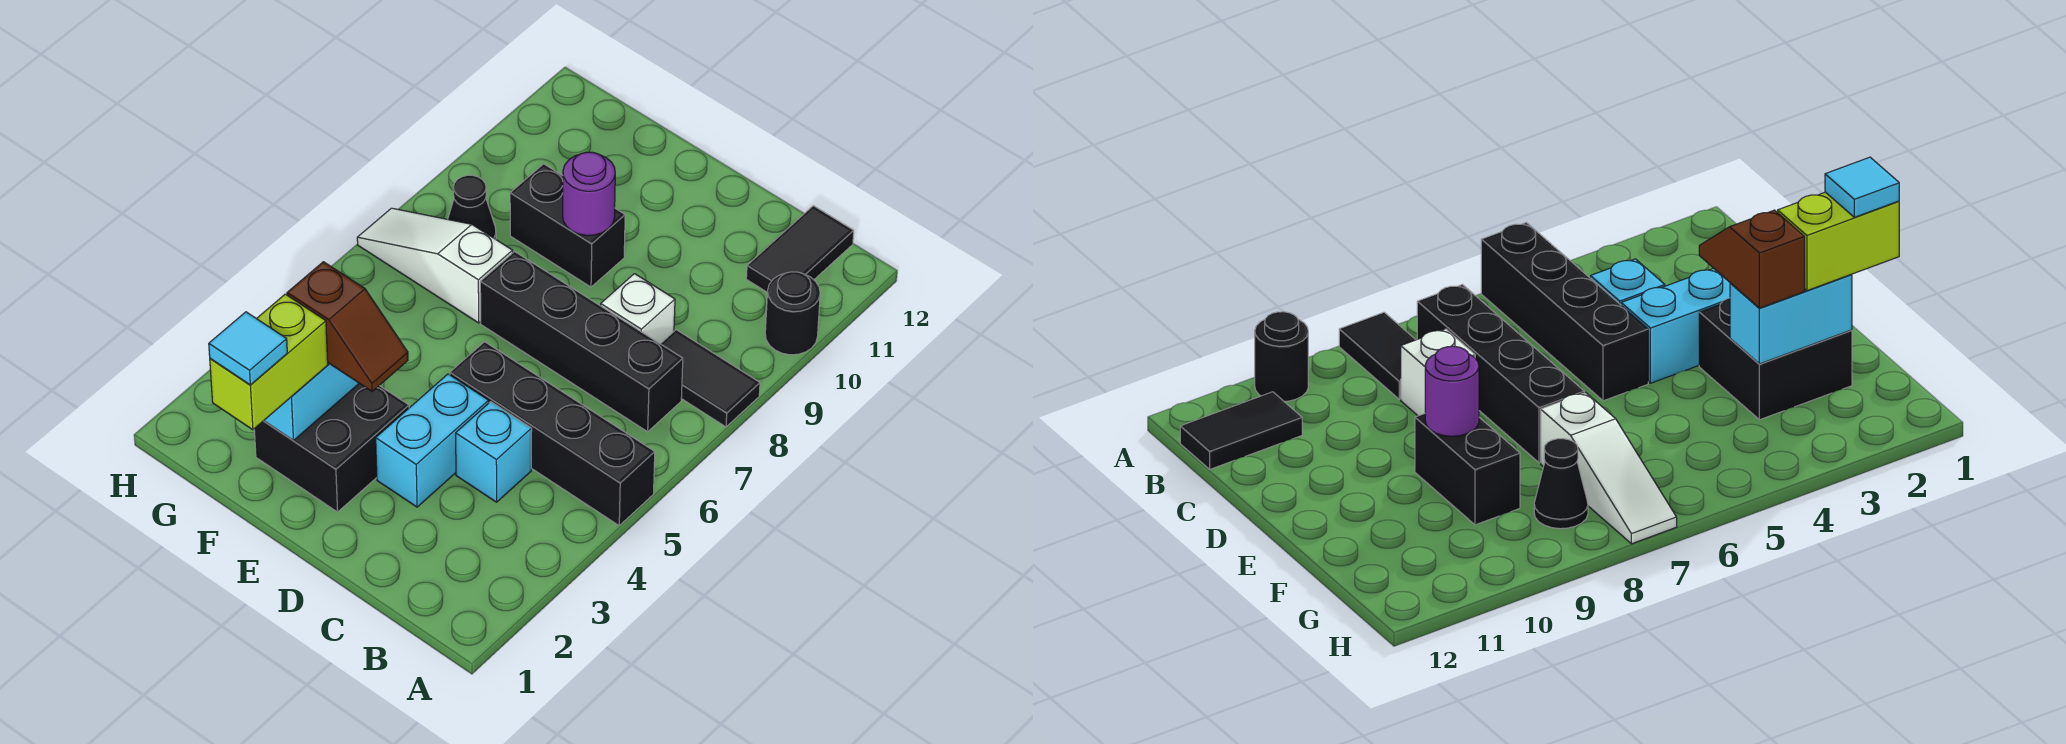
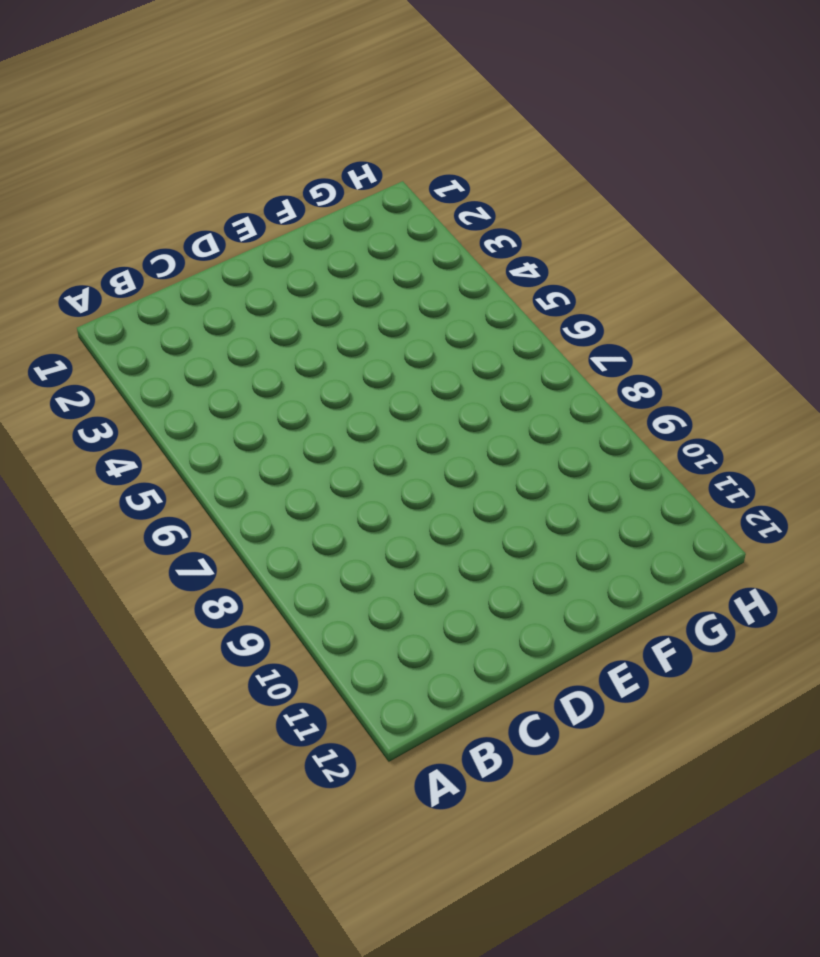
none -> black brick A5:D5 level 1
none -> black tile A8:B8 level 1
none -> black round brick A10 level 1

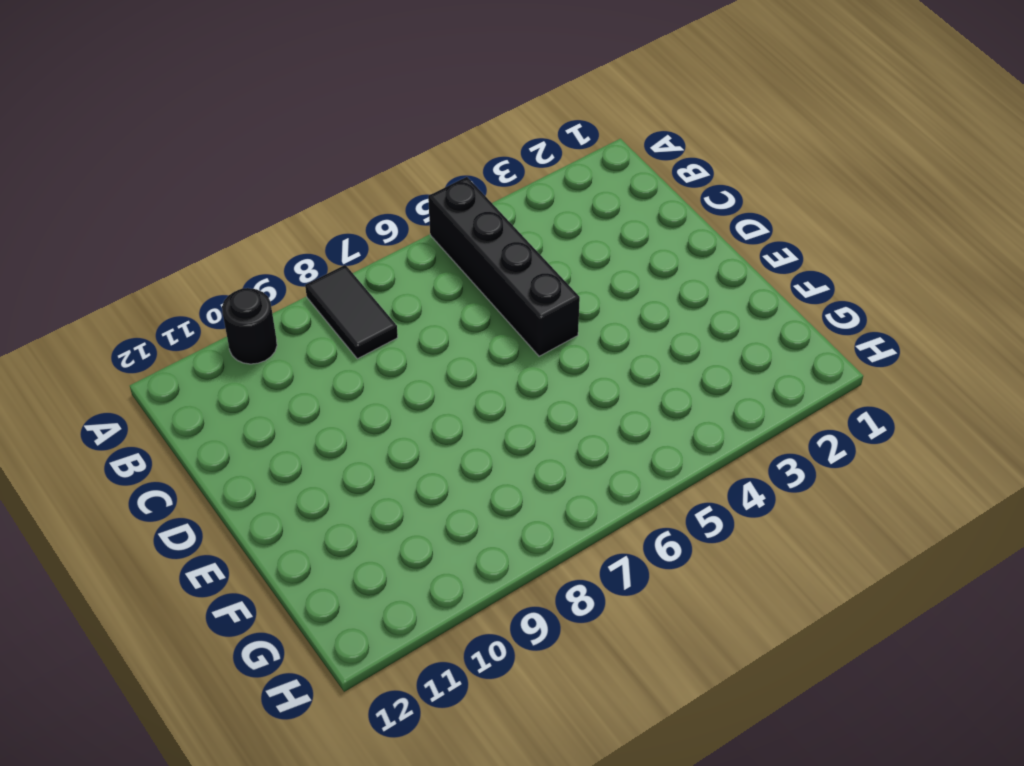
none -> black brick B7:E7 level 1
none -> black tile B11:B12 level 1
none -> cyan brick C4 level 1

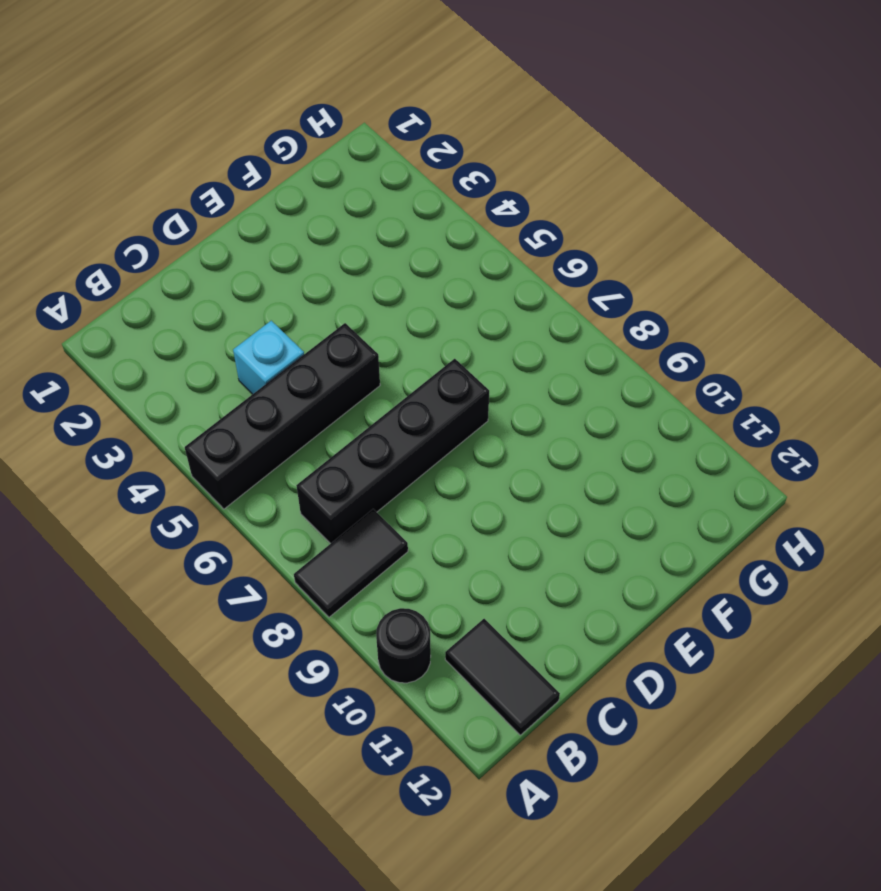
none -> white brick C8 level 1
none -> cyan brick D3:D4 level 1
none -> black brick E2:F3 level 1

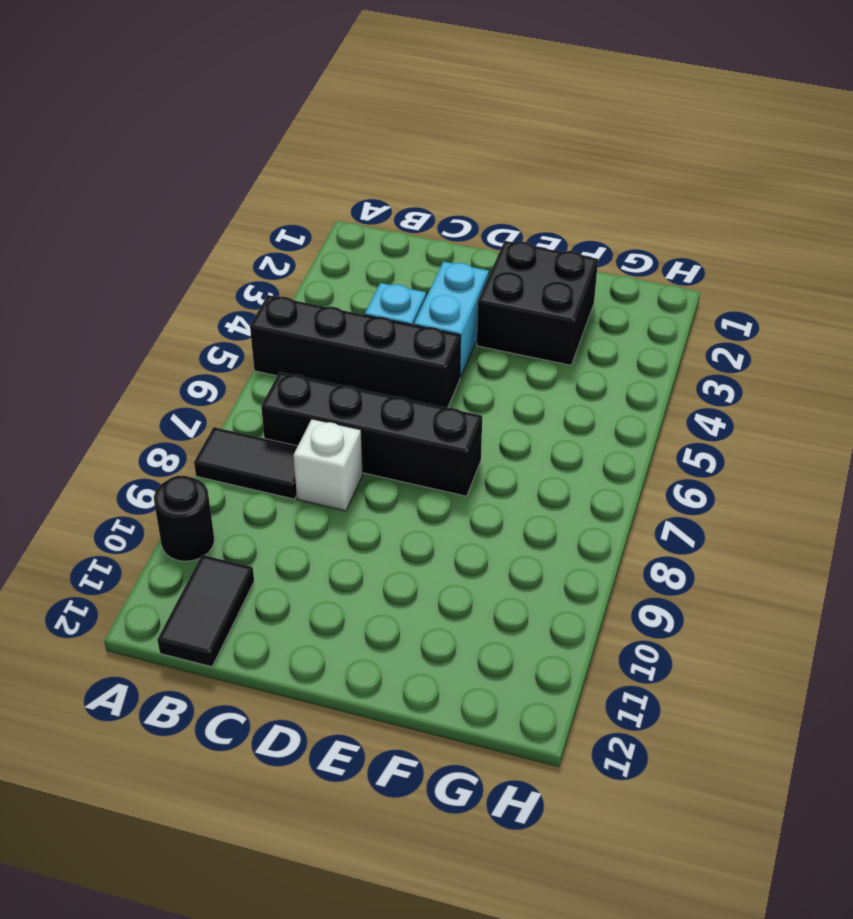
none -> black brick E9:F9 level 1
none -> white slope F7:H7 level 1 top F
none -> black cone G8 level 1

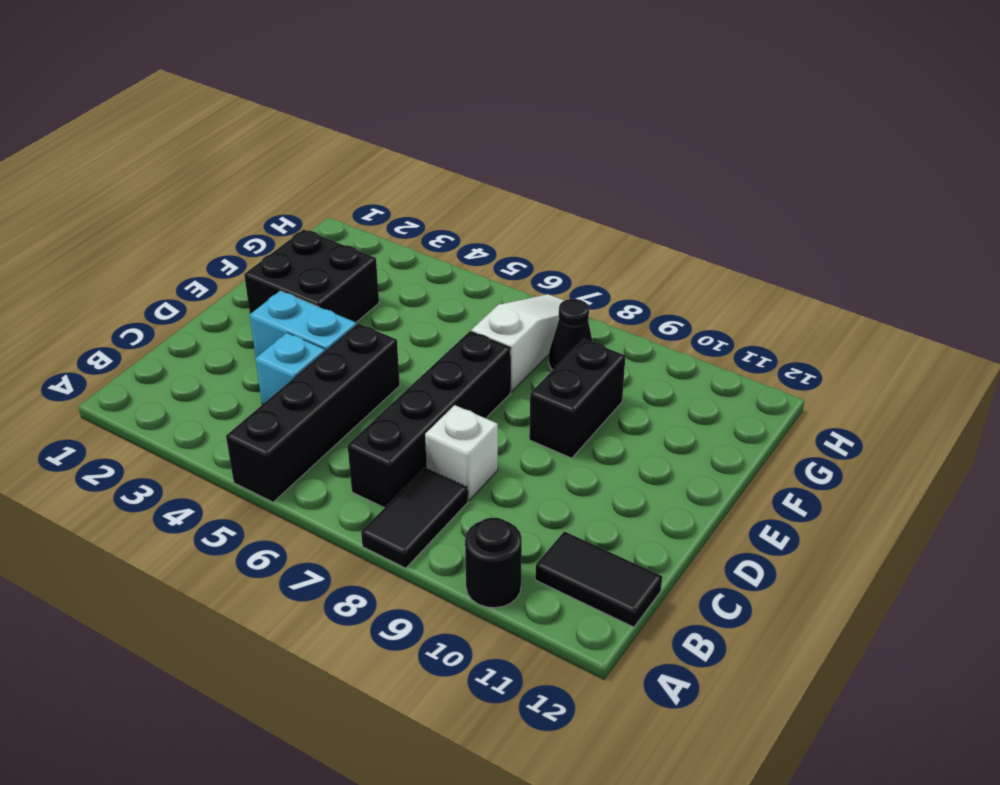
none -> purple round brick E9 level 2
none -> cyan brick F2:F3 level 2
none -> brown slope E3:F3 level 3 top F

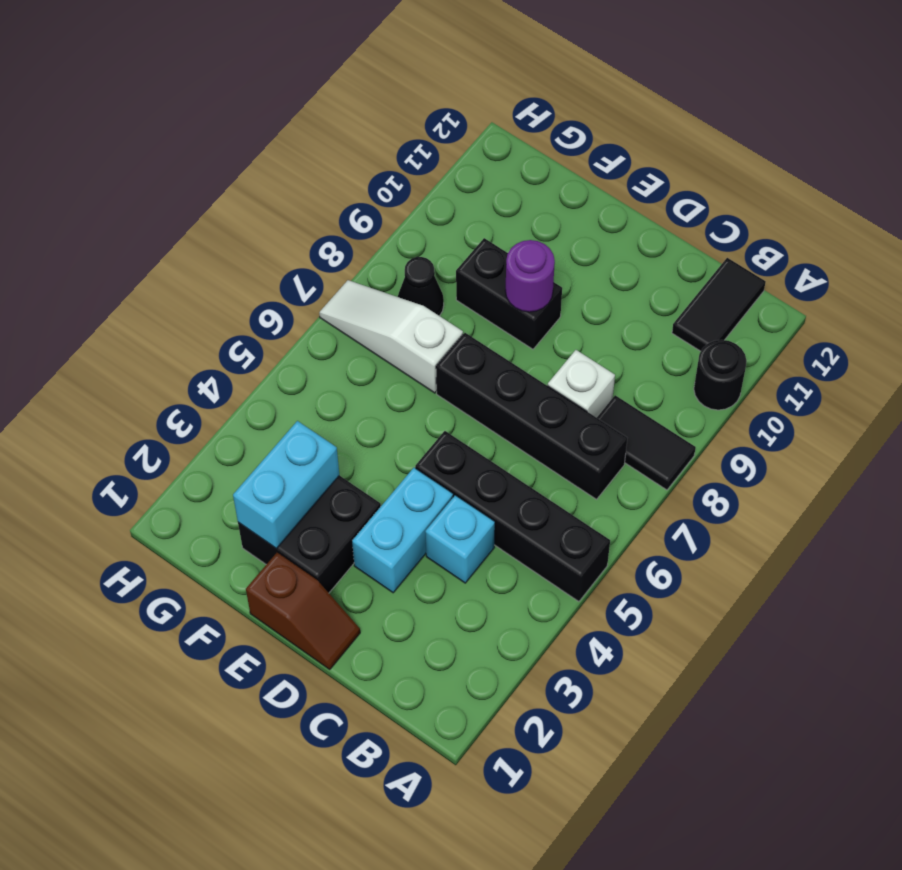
brown slope D1:E1 level 1 top E -> brown slope E3:F3 level 3 top F
none -> lime brick F1:F2 level 3
none -> cyan tile F1 level 4

